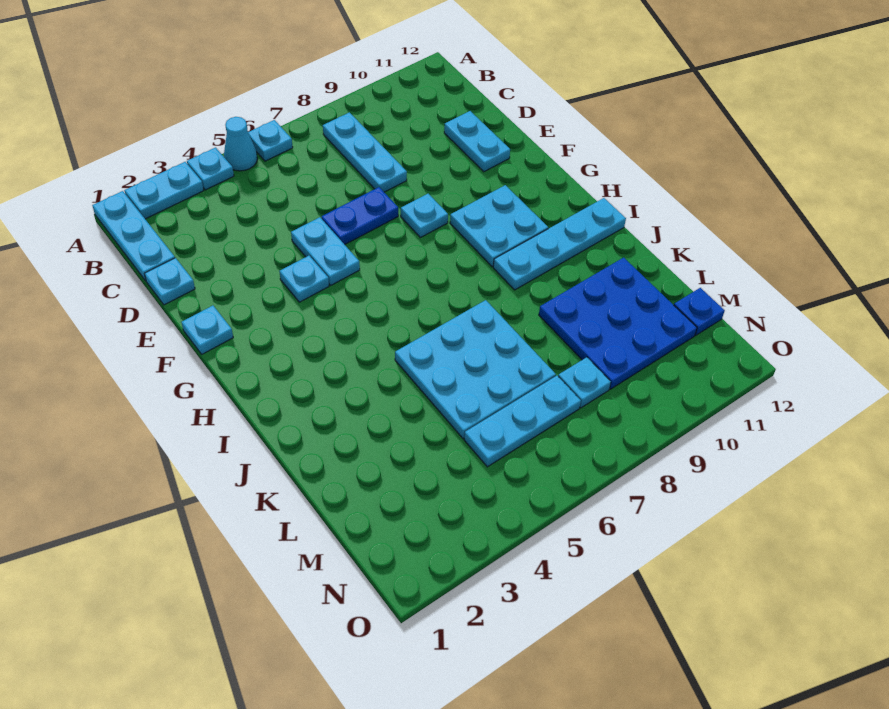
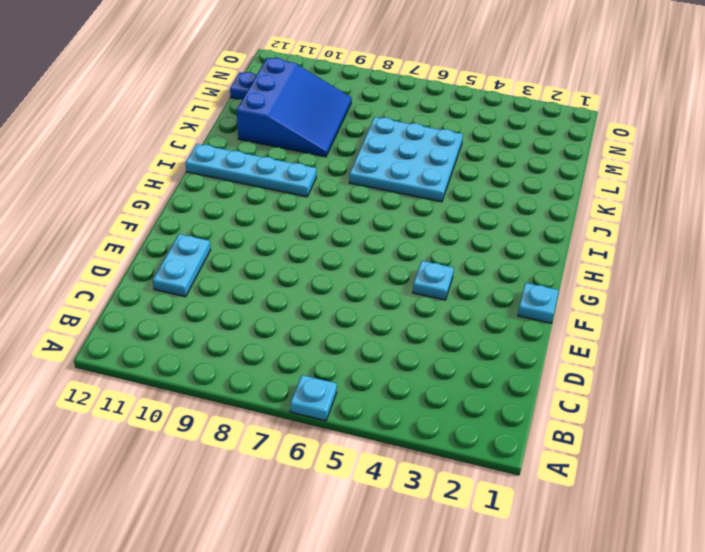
blue slope K9:M11 level 1 top 11 -> blue plate K9:M11 level 1
none -> cyan plate A1:C1 level 1
none -> cyan plate A2:A3 level 1
none -> cyan plate A4 level 1

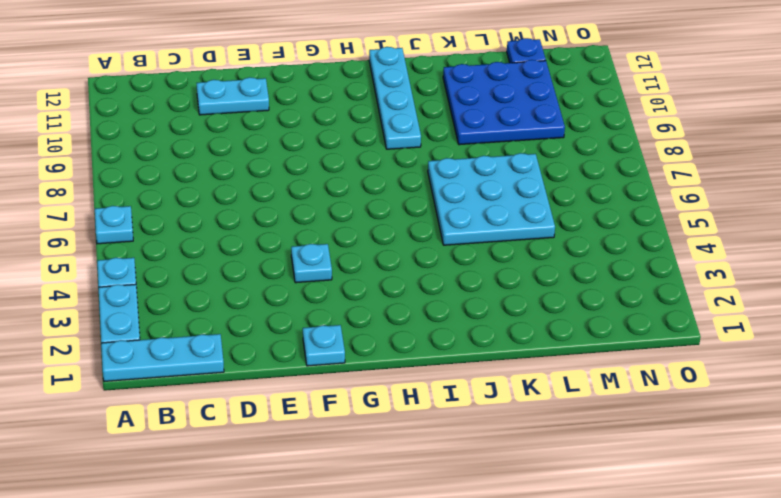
none -> cyan cone A5 level 1
none -> cyan plate B8:D8 level 1
none -> cyan plate D1 level 1

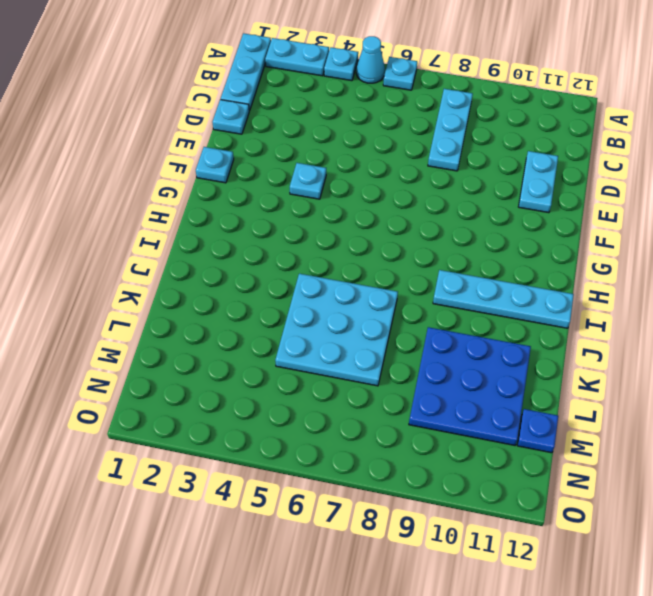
none -> cyan plate E5:F5 level 1
none -> blue plate E6:E7 level 1
none -> cyan plate F8 level 1

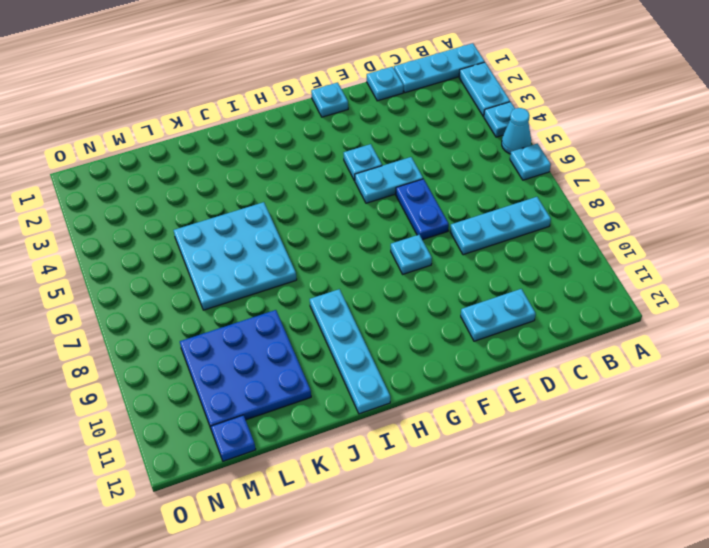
none -> cyan plate G9:H10 level 1
none -> cyan plate M5:M7 level 1
none -> cyan plate M8 level 1

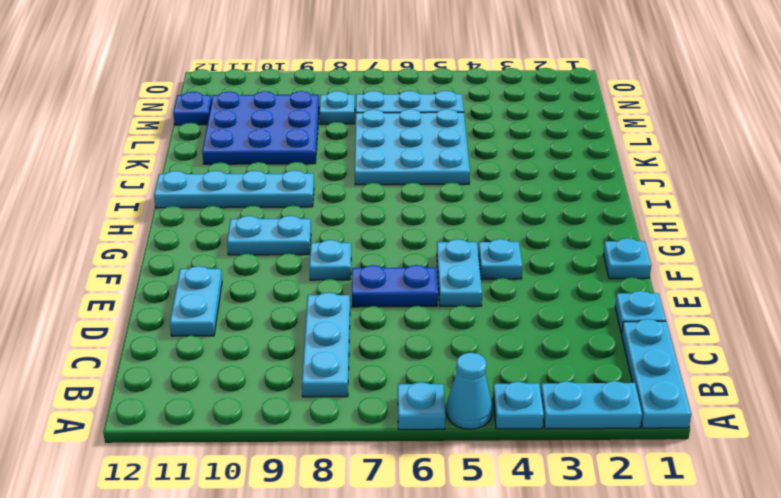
cyan plate G9:G10 level 1 -> cyan plate G9:H10 level 1

